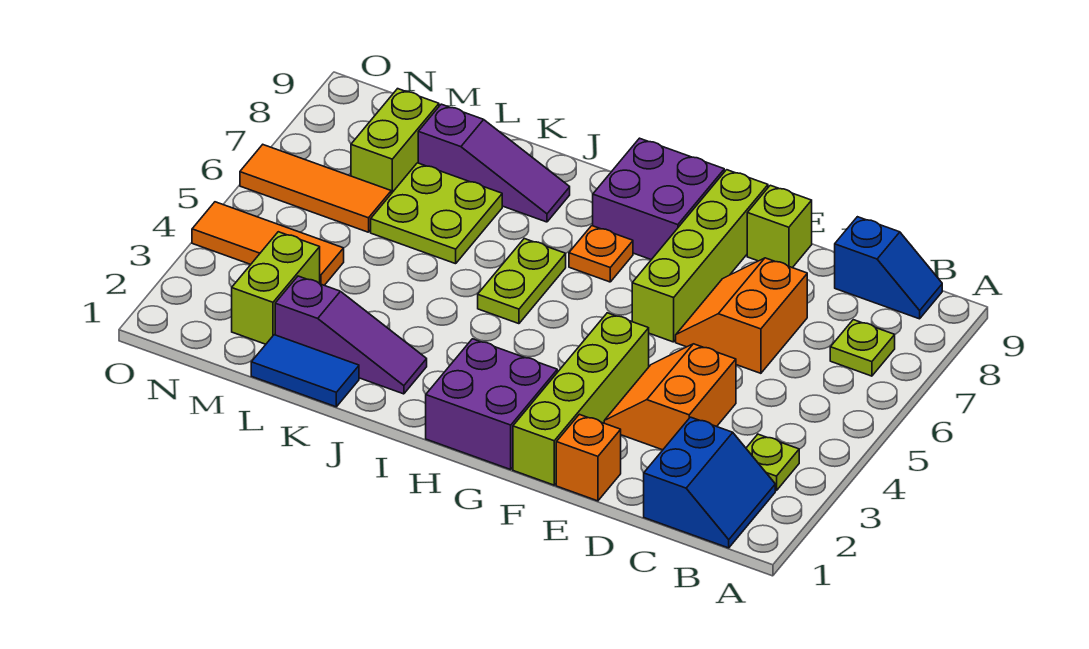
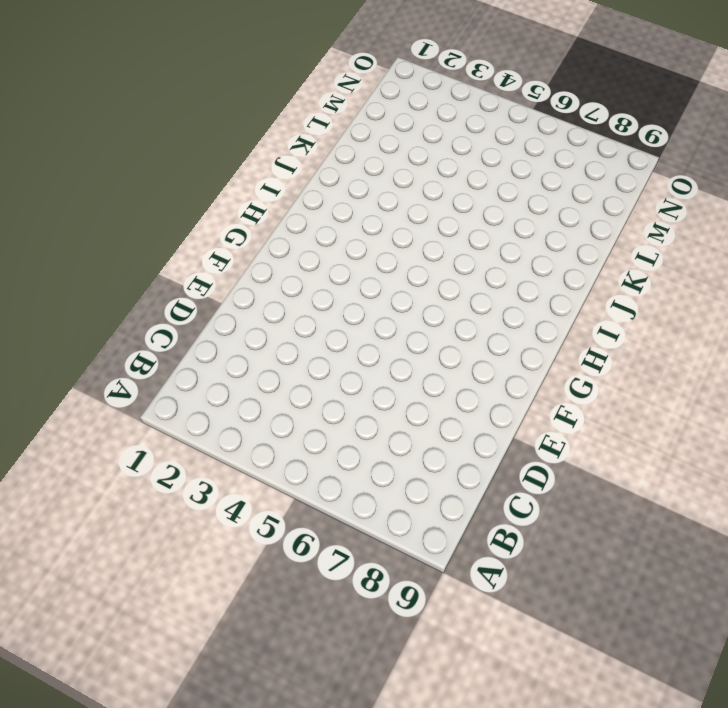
none -> blue slope B1:C2 level 1 top C
none -> lime plate B3 level 1
none -> lime plate B7 level 1

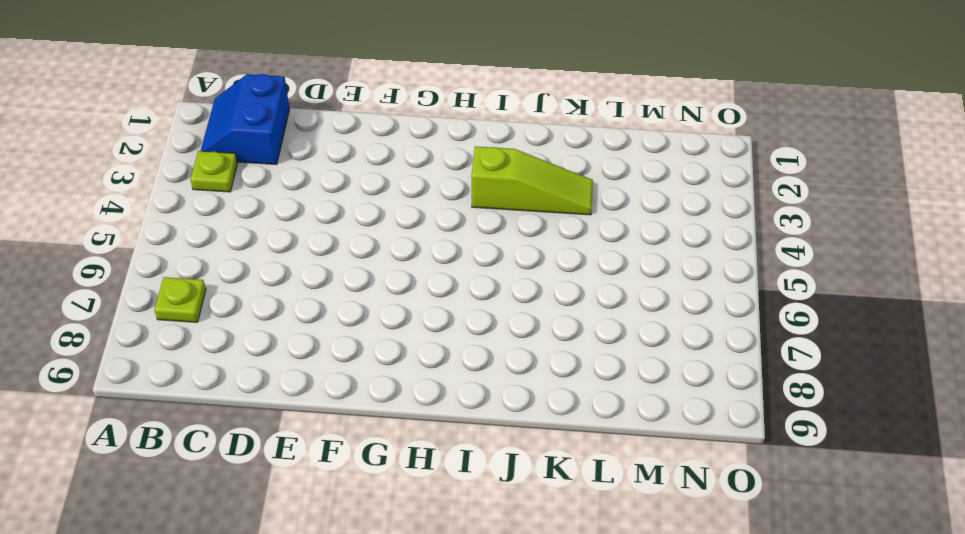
lime slope I3:K3 level 1 top I -> none
none -> blue slope B9:C9 level 1 top C
none -> orange slope D3:E4 level 1 top D
none -> orange slope D6:E7 level 1 top D

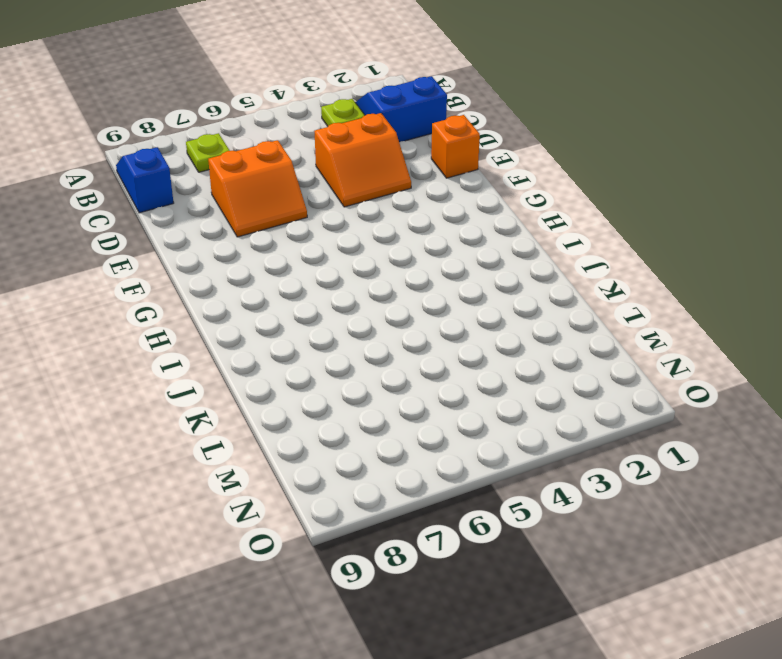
none -> lime brick E9 level 1
none -> lime brick F1:F4 level 1
none -> lime brick F6:F9 level 1

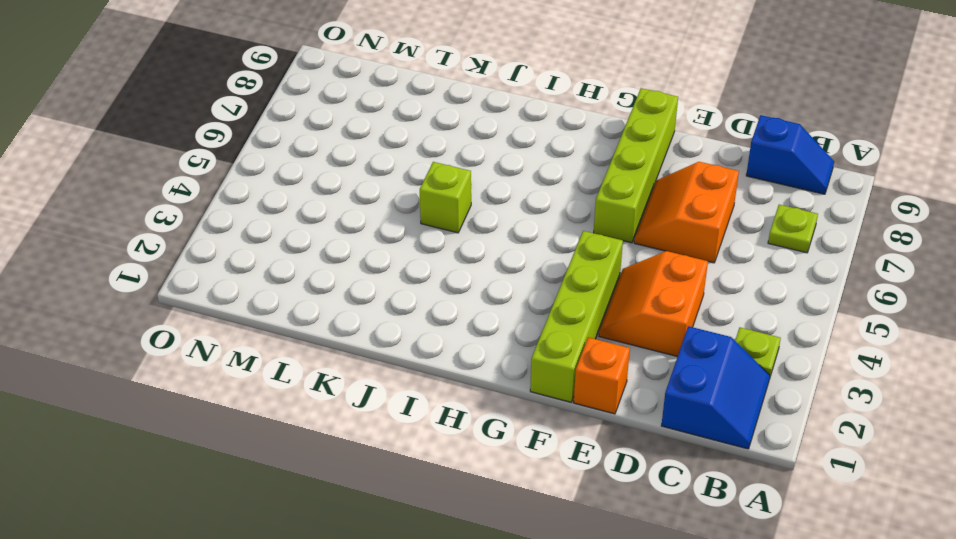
lime brick J5 level 1 -> lime brick E9 level 1
none -> purple brick G1:H2 level 1
none -> purple brick G8:H9 level 1
none -> orange plate H7 level 1

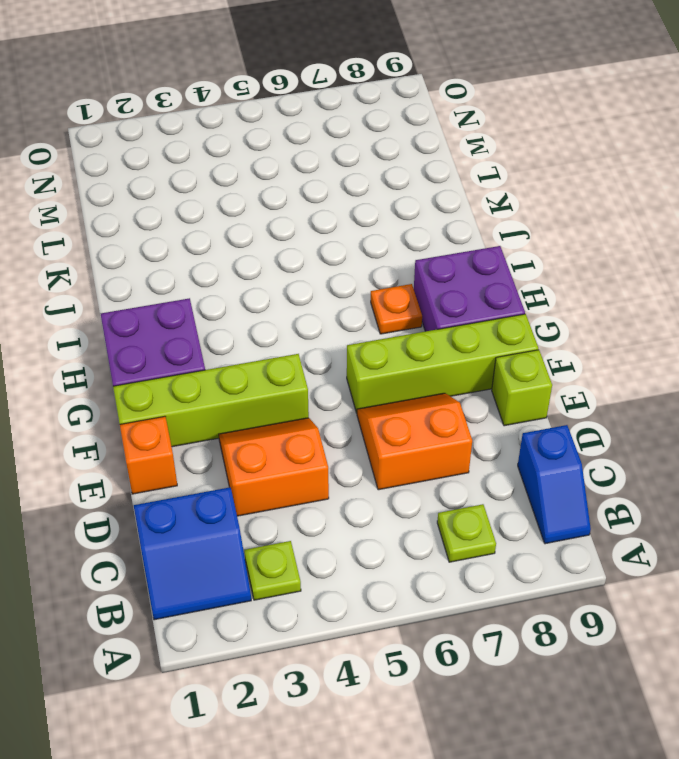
none -> lime plate I5:I6 level 1
none -> purple slope J2:L2 level 1 top L
none -> purple slope J8:L8 level 1 top L

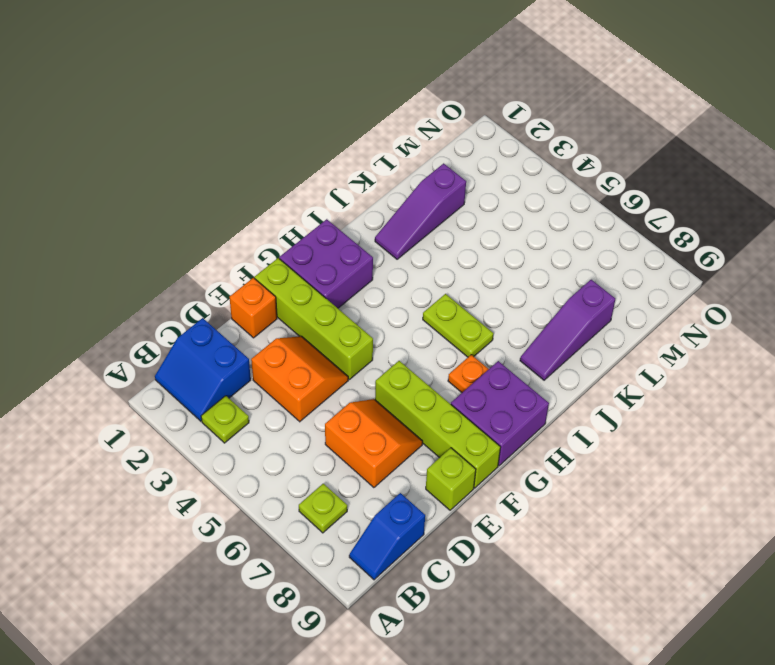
none -> blue tile K1:L1 level 1
none -> lime plate K6:L7 level 1
none -> lime brick M2:M3 level 1

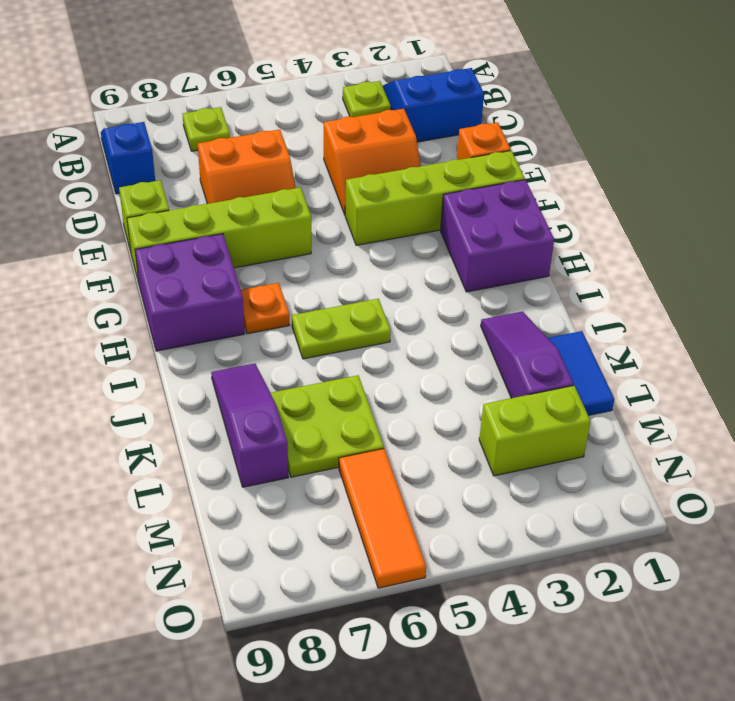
none -> orange tile M4:O4 level 1
none -> lime brick M7:M8 level 1

